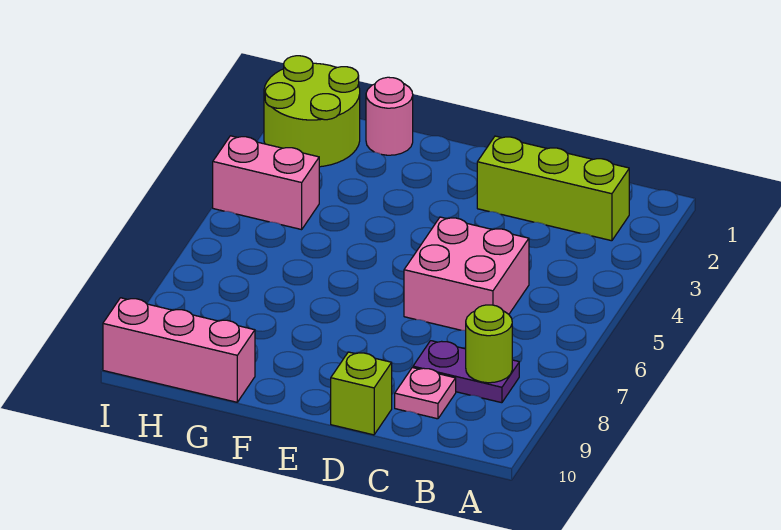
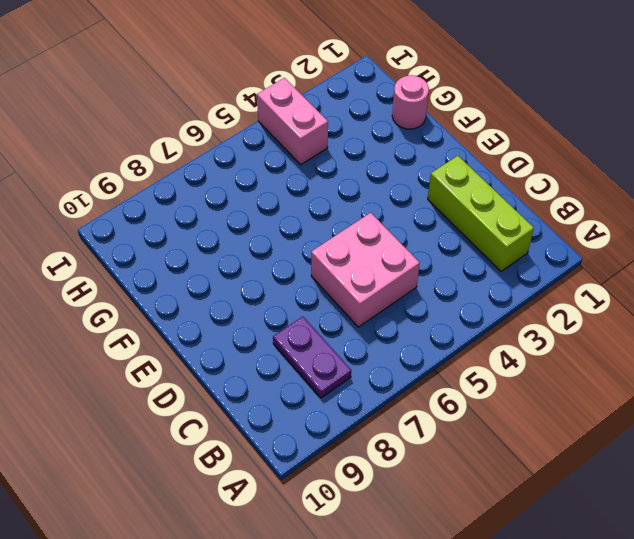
none -> pink plate C9 level 1
none -> lime brick D10 level 1

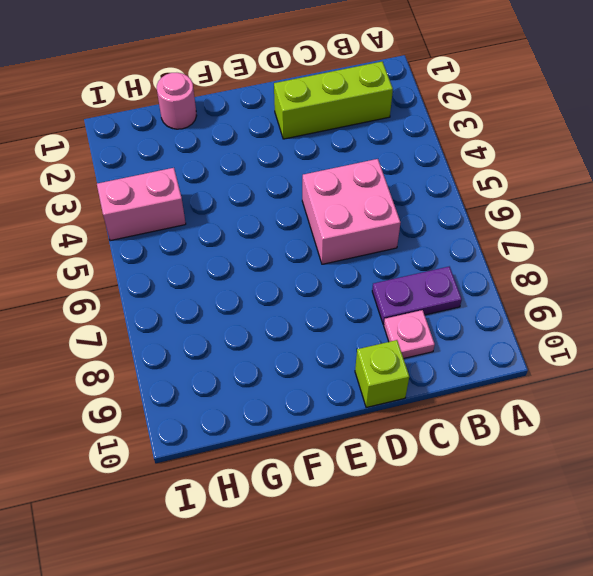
none -> pink brick G10:I10 level 1
none -> lime round brick H1:I2 level 1

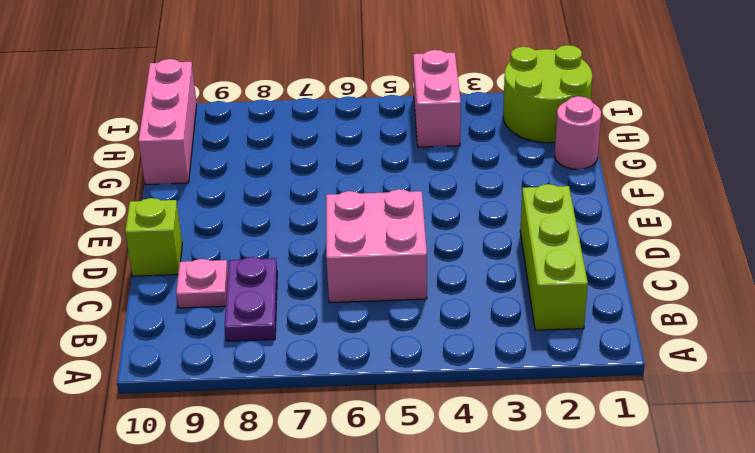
none -> lime round brick B8 level 2

